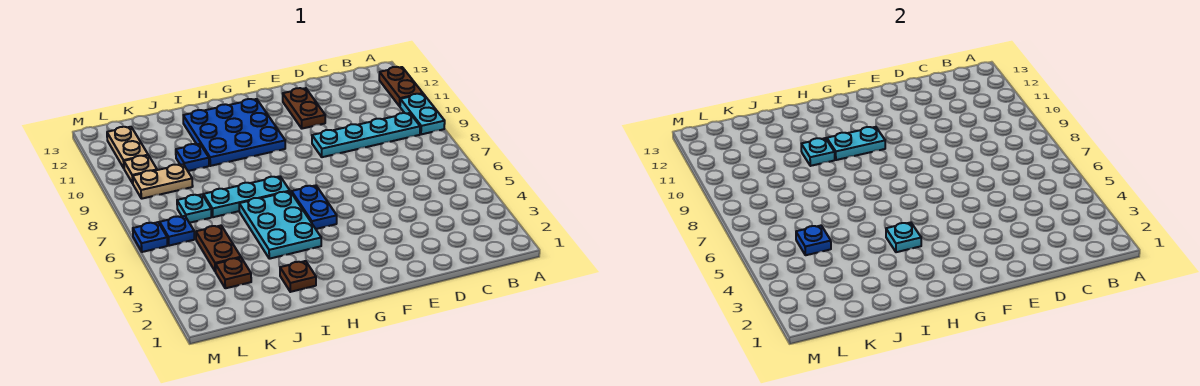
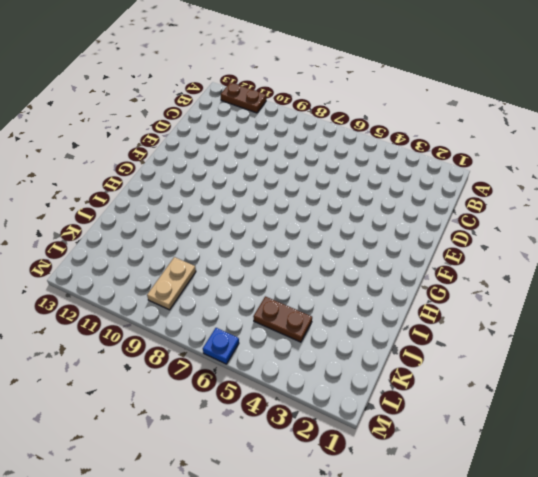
none -> cyan plate A9:A10 level 1
none -> cyan plate B9:E9 level 1
none -> brown plate E11:E12 level 1

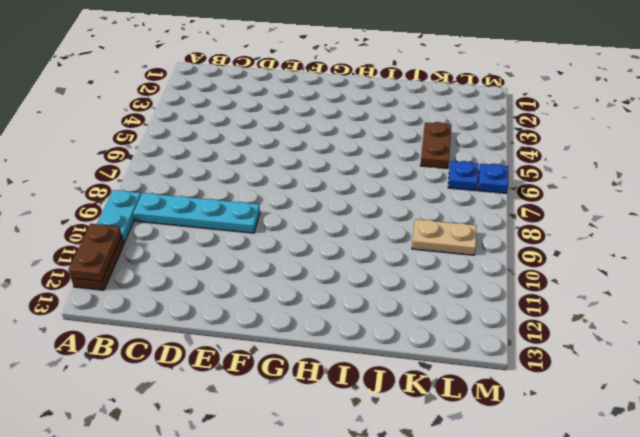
brown plate A11:A12 level 2 -> brown plate E11:E12 level 1
none -> blue plate G5:G6 level 1
none -> blue plate G10:I12 level 1
none -> cyan plate H4:I6 level 1

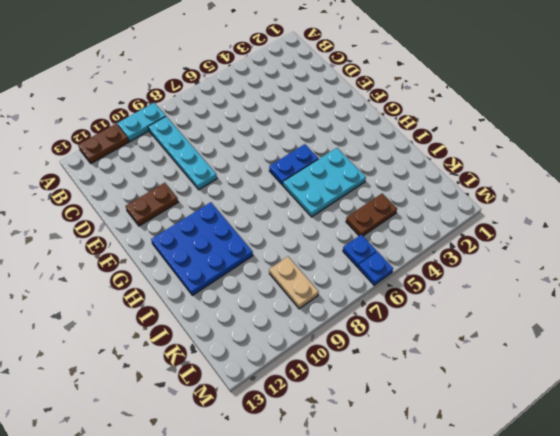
none -> cyan plate H7:J7 level 1
none -> brown plate I2 level 1
none -> blue plate J10 level 1

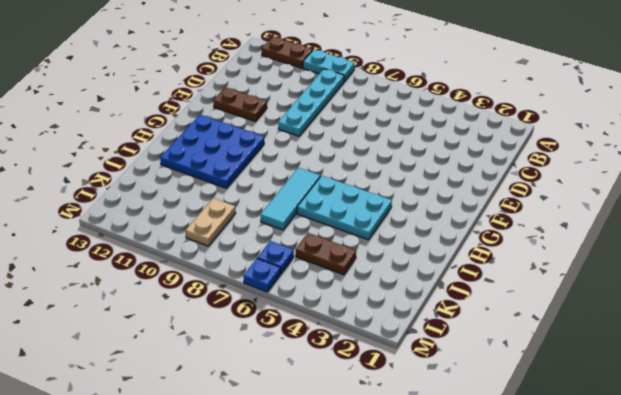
cyan tile H7:J7 level 1 -> cyan plate H7:J7 level 1
none -> blue plate G5:G6 level 1
none -> brown plate I2 level 1
none -> blue plate J10 level 1

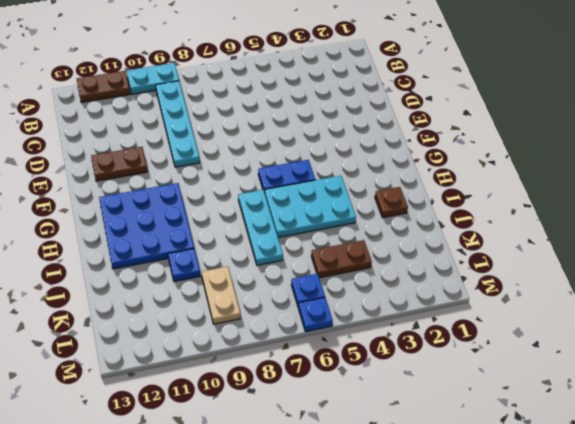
none -> brown plate K3 level 1
none -> cyan plate K7 level 1
none -> tan plate L10 level 1

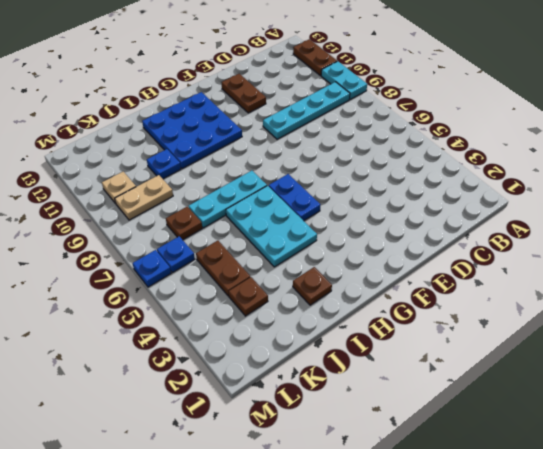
brown plate K7 level 1 -> cyan plate K7 level 1
none -> tan plate L11:L12 level 1
none -> cyan plate G10:H10 level 2
none -> cyan plate H4 level 2

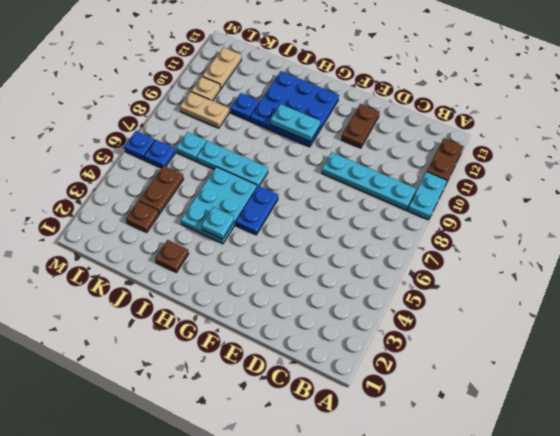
none -> cyan plate I10 level 2
none -> blue plate K5 level 2

